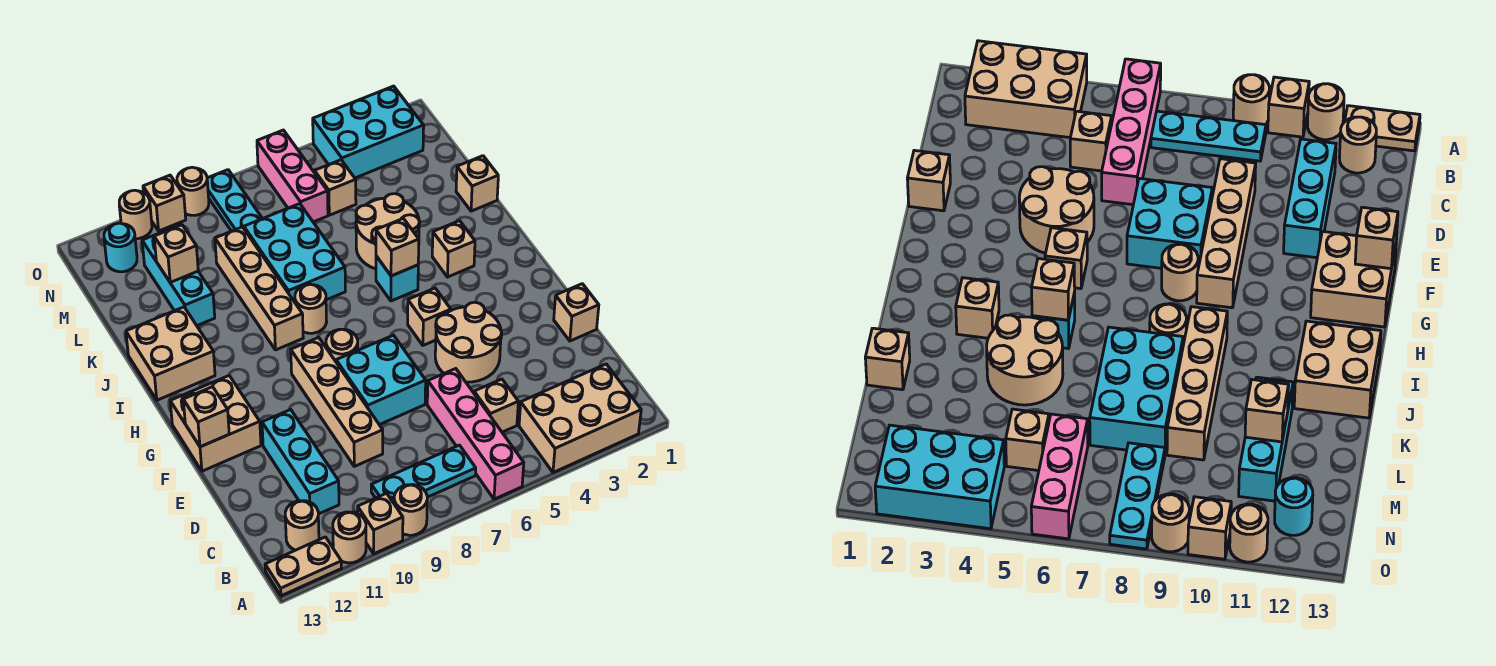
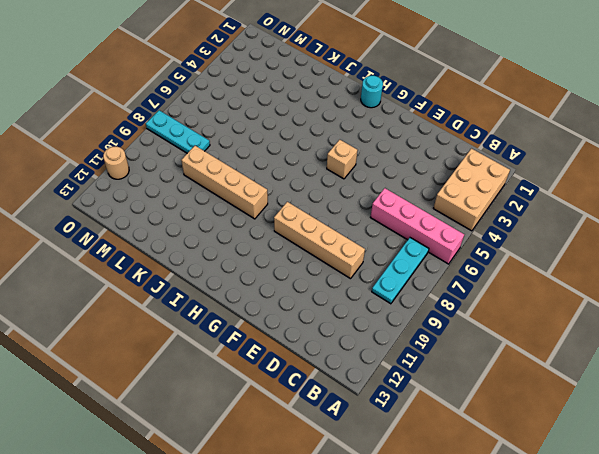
cyan round brick H1 level 1 -> cyan round brick N12 level 1
none -> tan round brick A9 level 1
none -> tan brick A10 level 1
none -> tan round brick A11 level 1
none -> tan plate A12:A13 level 1

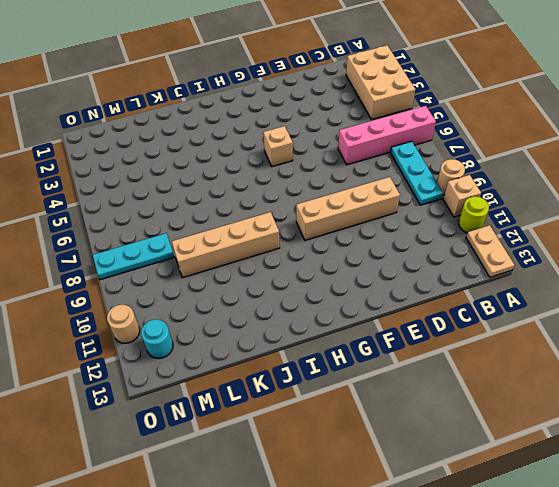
lime round brick A11 level 1 -> tan round brick A11 level 1
none -> tan round brick B12 level 1
none -> tan brick C5 level 1
none -> cyan brick C11:E11 level 1
none -> tan brick E1 level 1

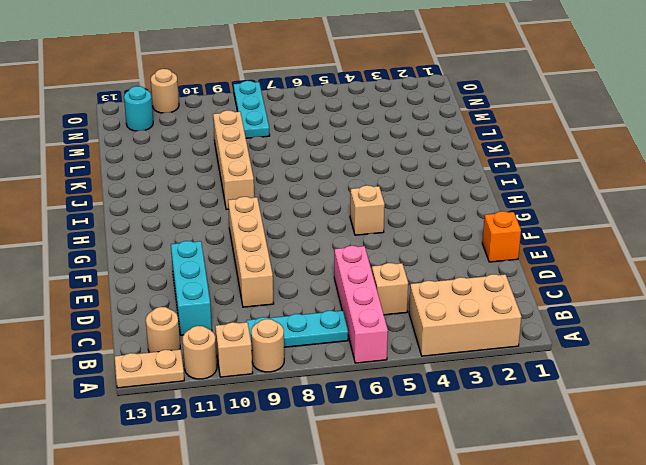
orange brick E1 level 1 -> tan brick E1 level 1
none -> tan round brick E4:F5 level 1
none -> cyan brick E7:F8 level 1
none -> tan brick F12:G13 level 1
none -> tan round brick G8 level 1

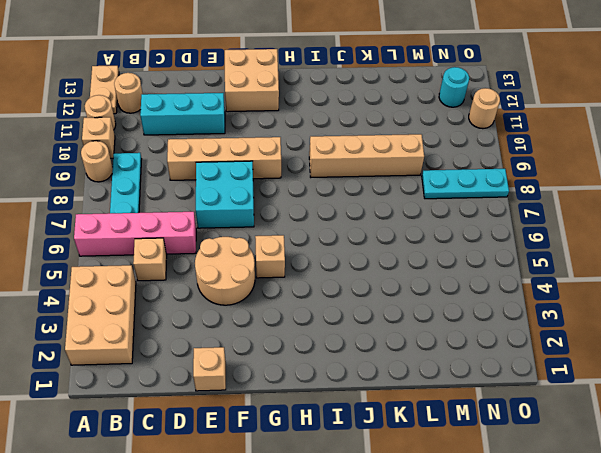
none -> tan round brick G8 level 1
none -> tan brick I3 level 1
none -> cyan brick I5 level 1
none -> tan round brick I8 level 1

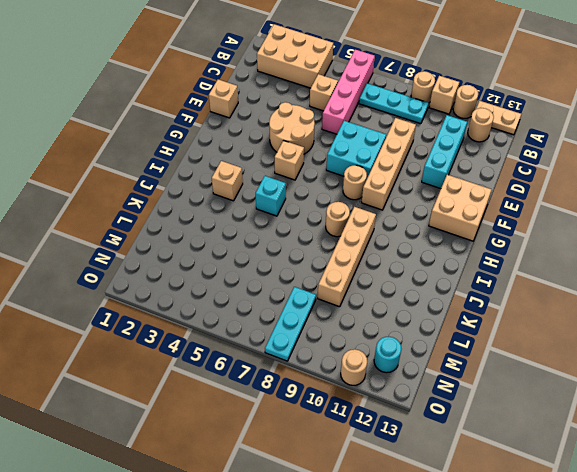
none -> tan brick I12:J13 level 1
none -> tan round brick J4:K5 level 1
none -> cyan brick J7:L8 level 1
none -> tan brick K1 level 1

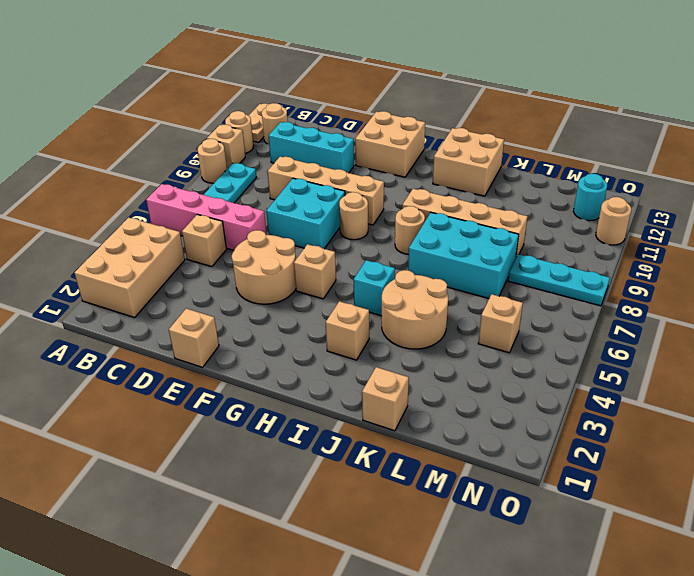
none -> cyan brick K11:M11 level 1
none -> pink brick M6:O6 level 1
none -> cyan brick N2:O4 level 1
none -> tan round brick O9 level 1

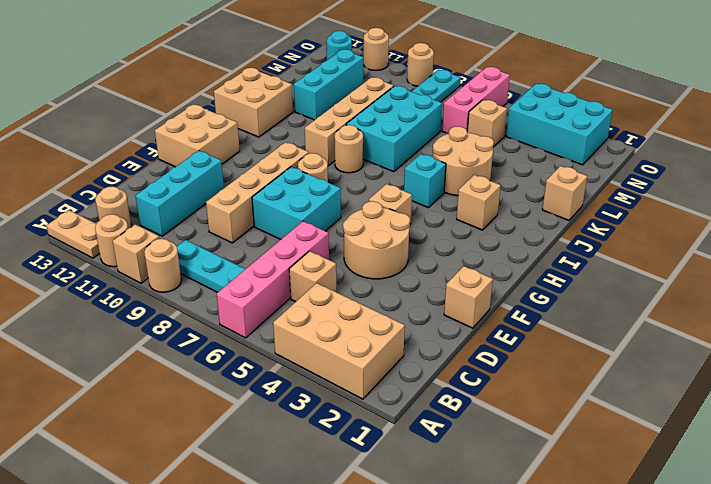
none -> tan brick O10 level 1
none -> tan brick F13 level 2
none -> tan brick I5 level 2
none -> tan brick L11 level 2

